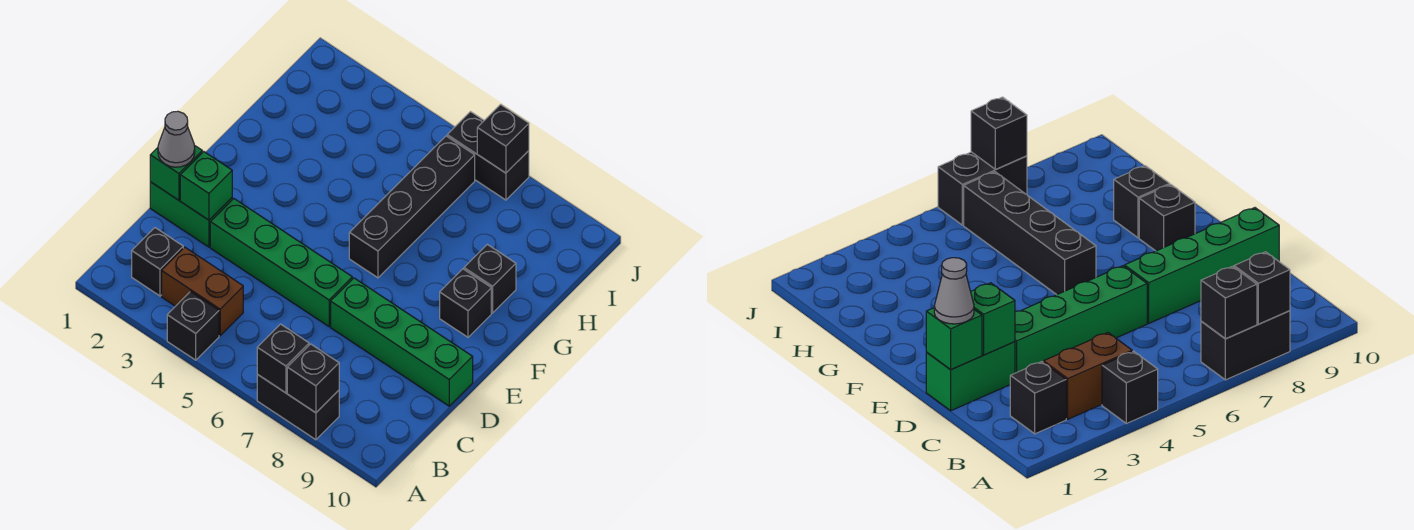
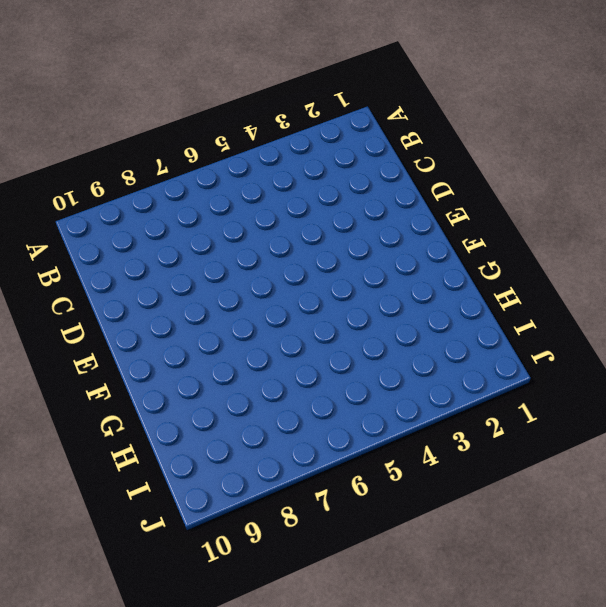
none -> black brick A4 level 1
none -> black brick A7:A8 level 1
none -> black brick B2 level 1

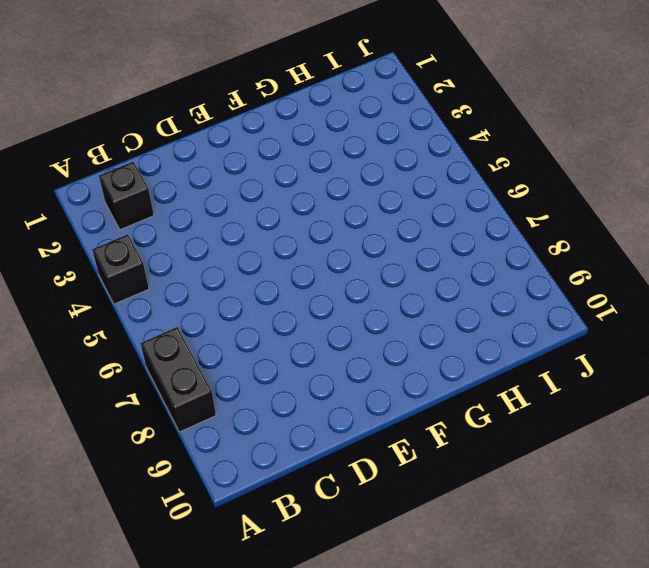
none -> brown brick B3:B4 level 1
none -> green brick D1:D2 level 1
none -> green brick D3:D6 level 1

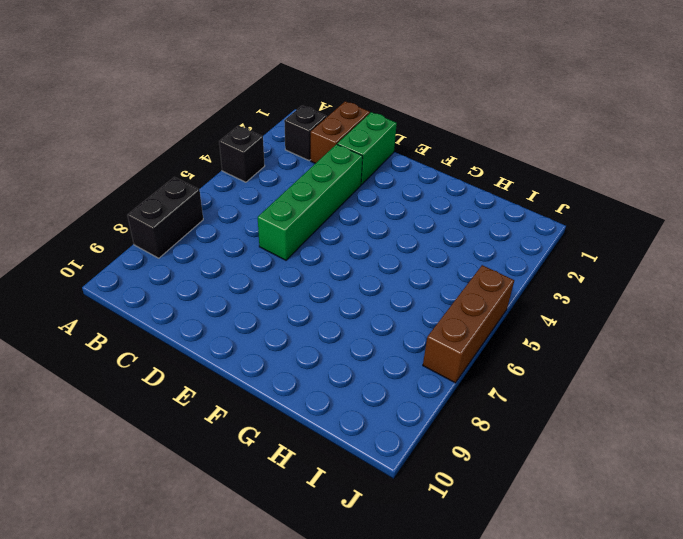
brown brick C1:C2 level 1 -> brown brick B3:B4 level 1
brown brick J5:J7 level 1 -> black brick J6:J7 level 1
none -> green brick D7:D10 level 1
none -> black brick F6:I6 level 1
none -> black brick F9 level 1

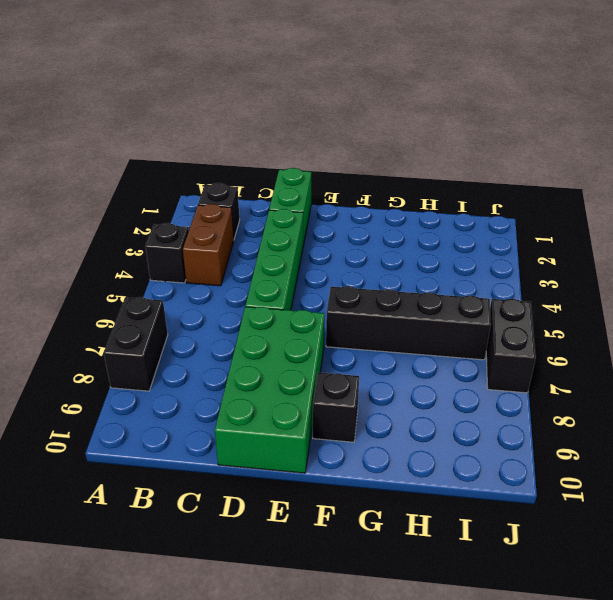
green brick D7:E10 level 1 -> green brick D7:D10 level 1
none -> black brick G9 level 1
none -> black brick A7 level 2
none -> black brick A8 level 2

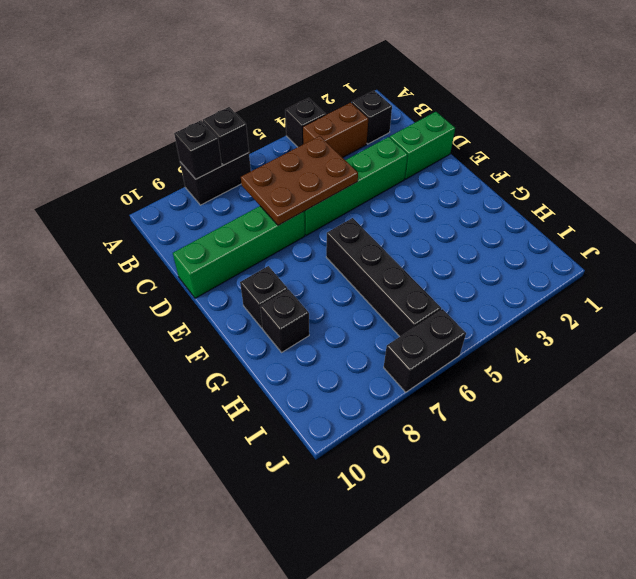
brown plate C5:D7 level 2 -> none
none -> green brick D1 level 2
none -> green brick D2 level 2
none -> black brick J7 level 2

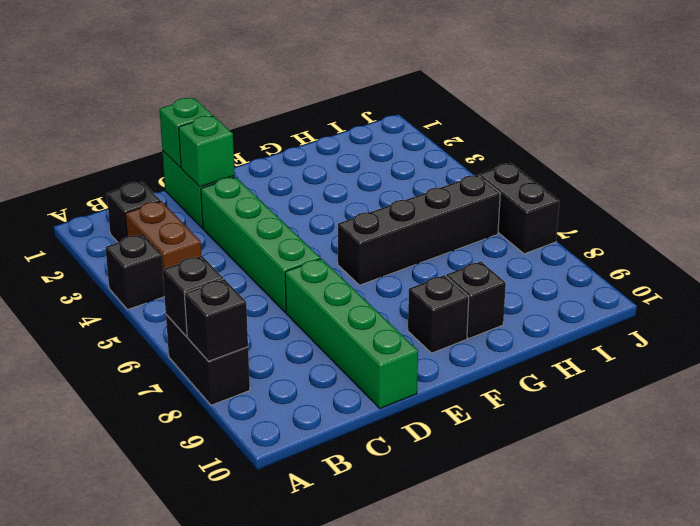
none -> black brick J7 level 2
none -> grey cone D1 level 3

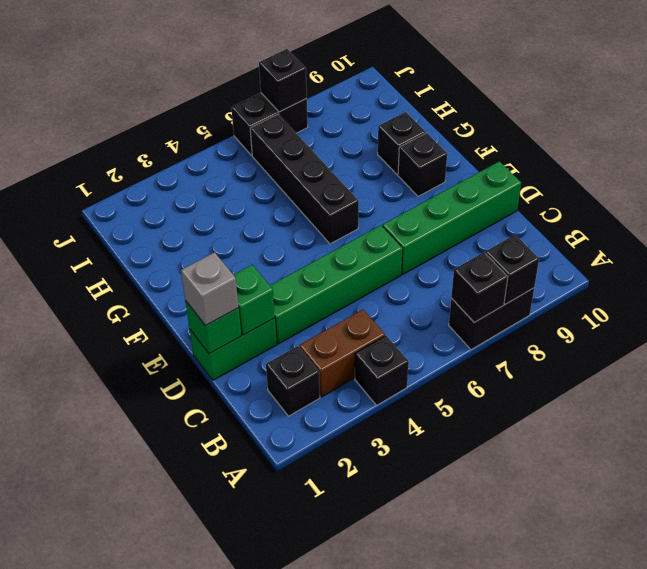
grey brick D1 level 3 -> grey cone D1 level 3

